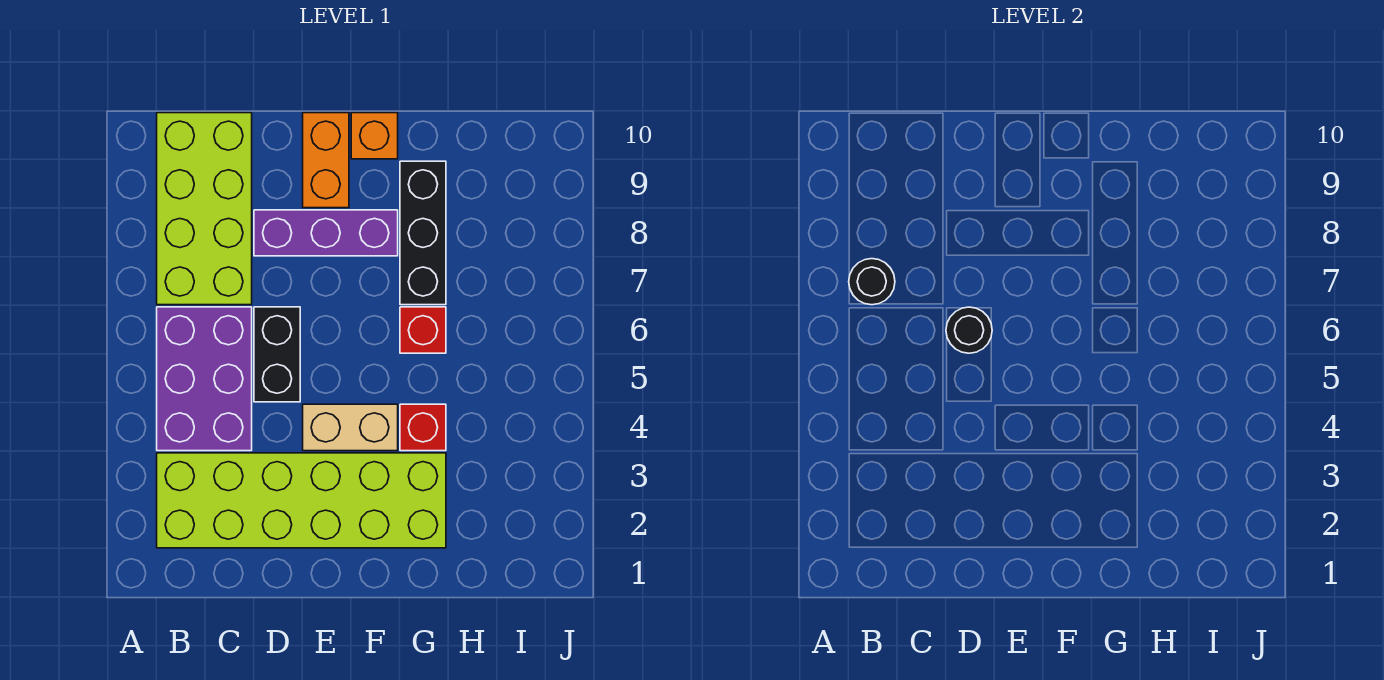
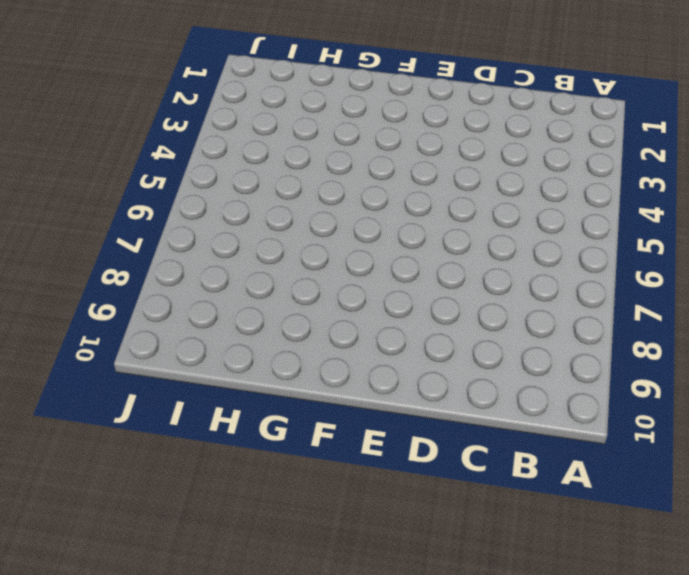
none -> lime brick B2:G3 level 1
none -> purple brick B4:C6 level 1
none -> lime brick B7:C10 level 1

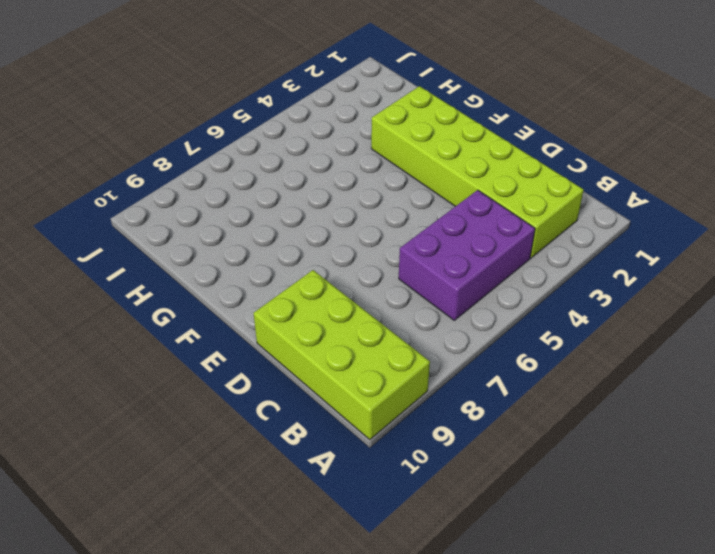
lime brick A9:D10 level 1 -> lime brick B7:C10 level 1
none -> black brick D5:D6 level 1
none -> purple brick D8:F8 level 1
none -> tan brick E4:F4 level 1

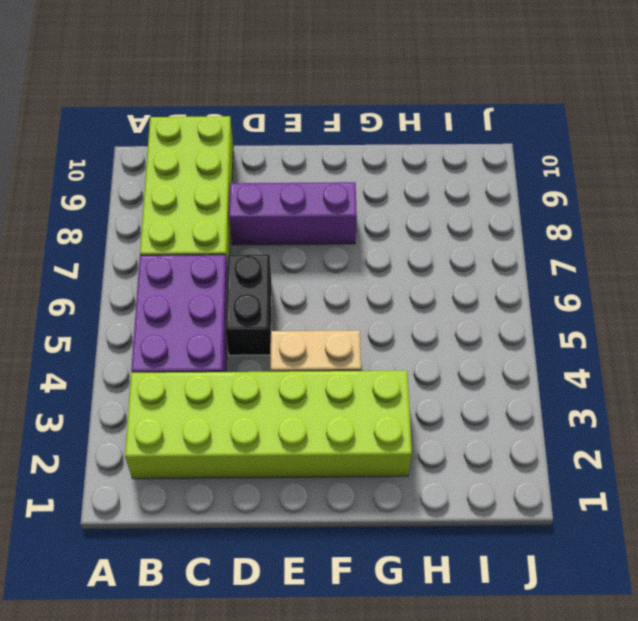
none -> orange brick E9:E10 level 1
none -> orange brick F10 level 1
none -> red brick G4 level 1

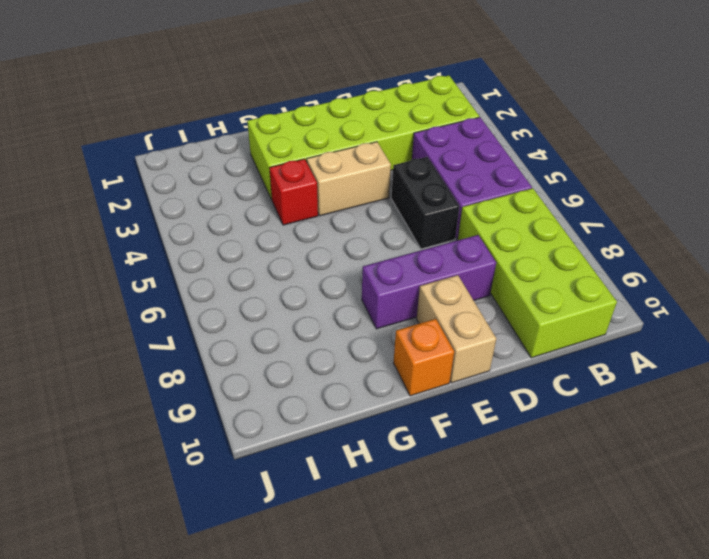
tan brick E9:E10 level 1 -> orange brick E9:E10 level 1
none -> red brick G6 level 1
none -> black brick G7:G9 level 1
none -> black round brick B7 level 2

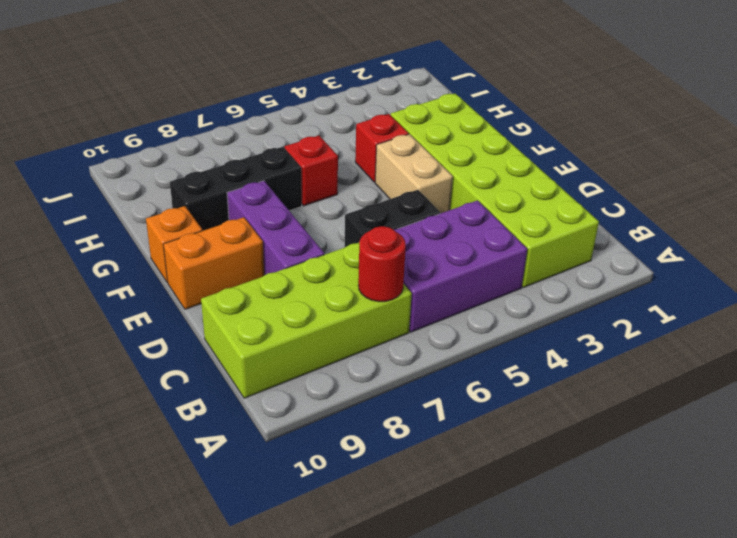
red round brick B7 level 2 -> black round brick B7 level 2
none -> black round brick D6 level 2

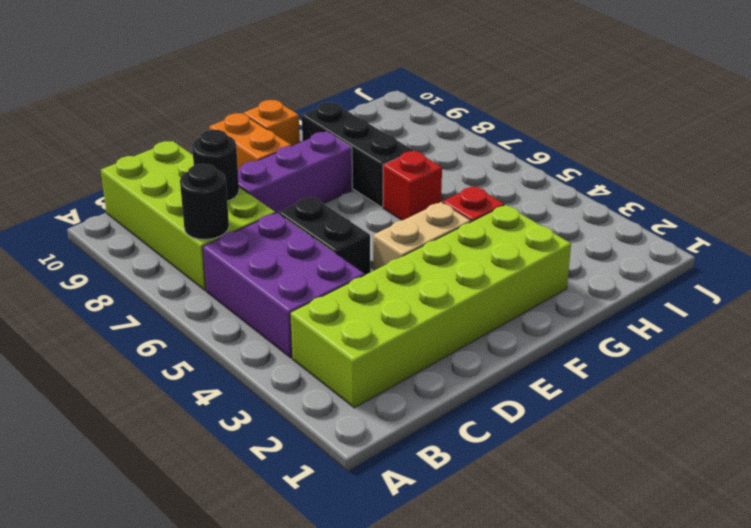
black round brick C8 level 2 -> black round brick D6 level 2

